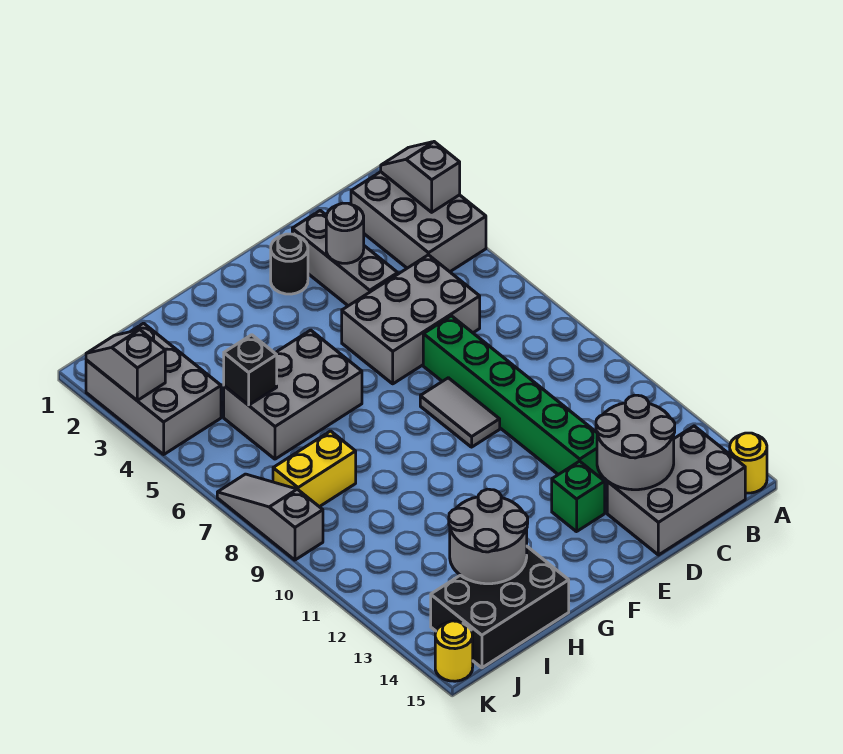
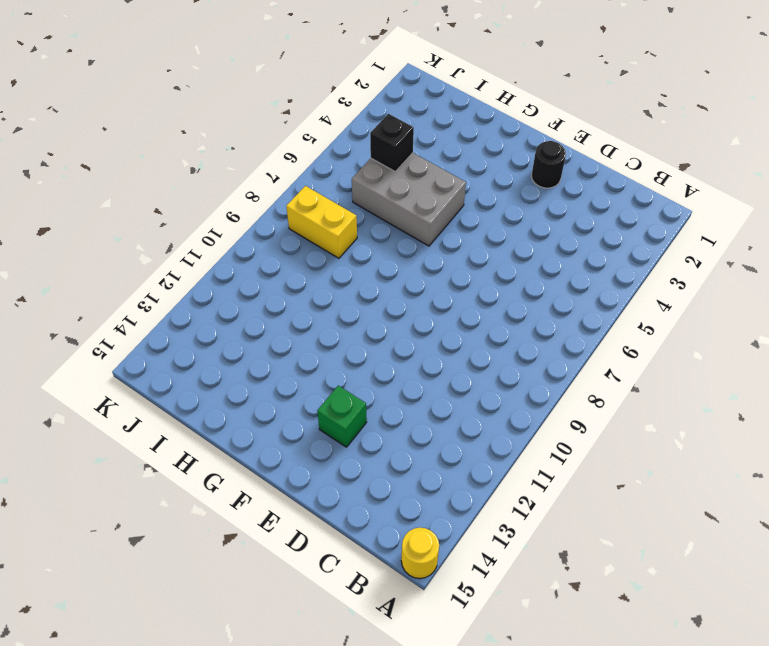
none -> grey brick A2:B4 level 1
none -> grey brick B14:D15 level 1
none -> grey brick C5:E6 level 1

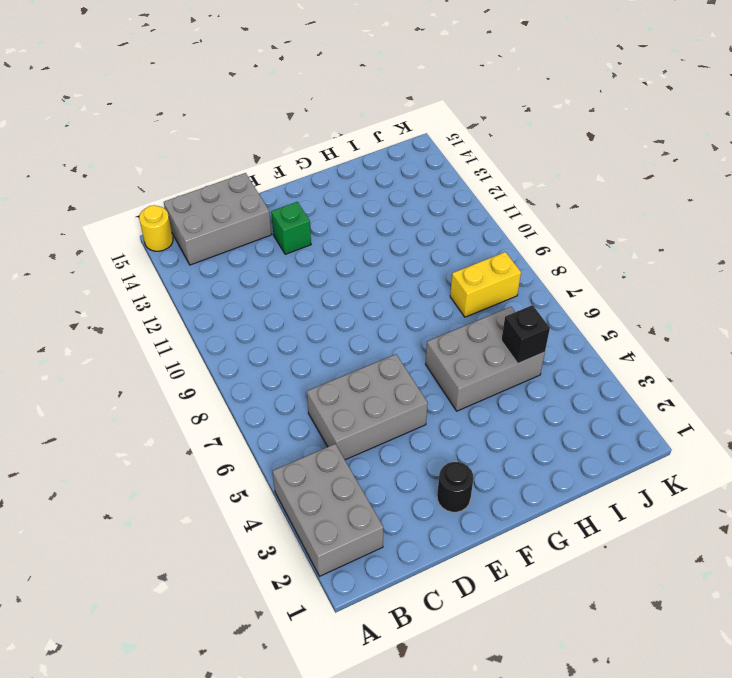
none -> grey brick D2:D4 level 1
none -> green brick D7:D12 level 1
none -> grey tile E8:E9 level 1

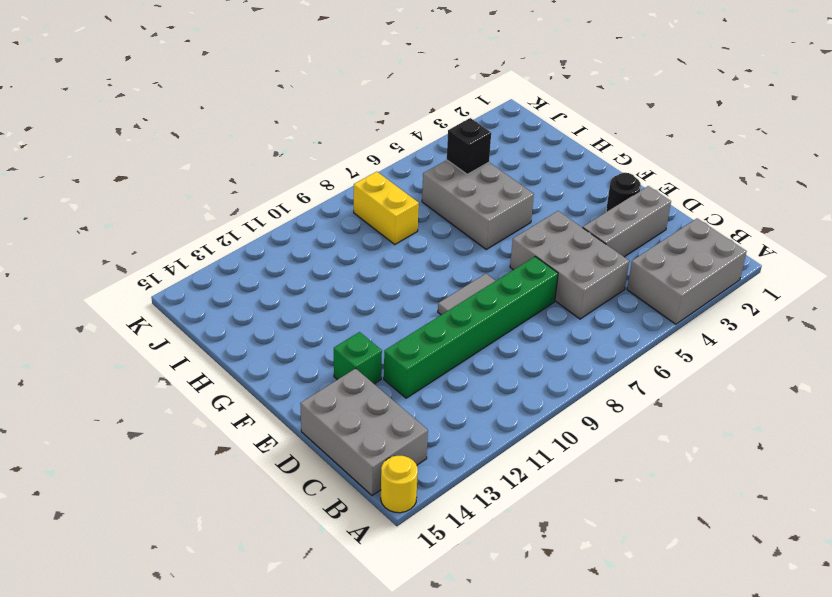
none -> black brick H14:J15 level 1
none -> grey brick J2:K4 level 1
none -> grey slope K7:K9 level 1 top 9

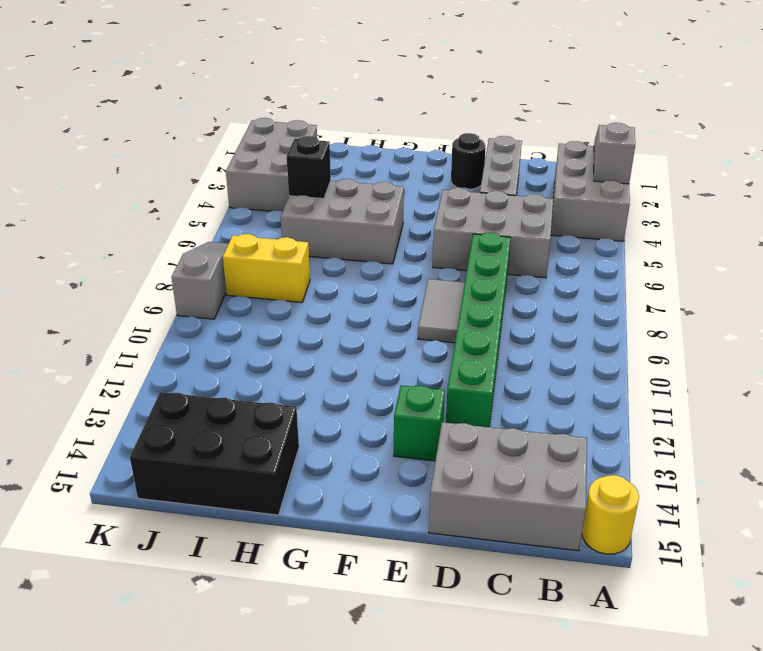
none -> yellow round brick K15 level 1
none -> grey round brick C13:D14 level 2
none -> grey round brick D3 level 2

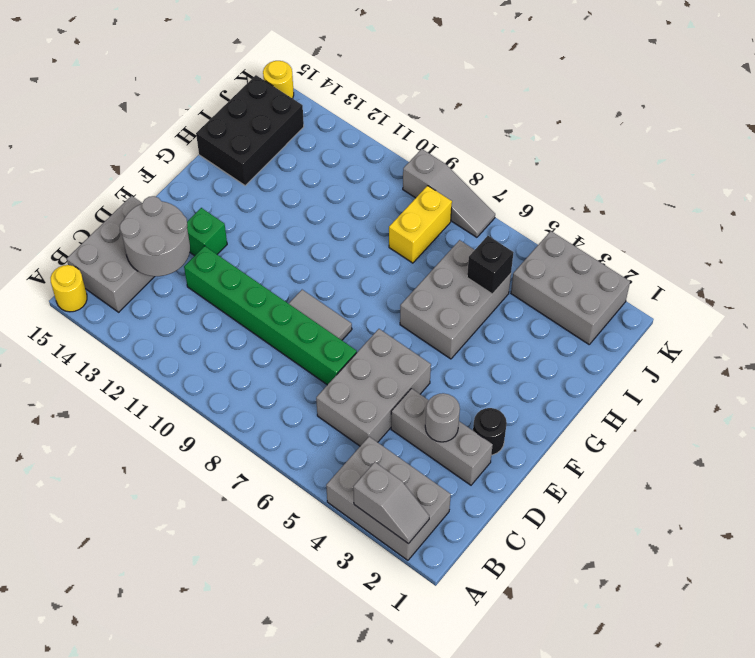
none -> grey round brick H13:I14 level 2
none -> grey slope K2:K3 level 2 top 3

